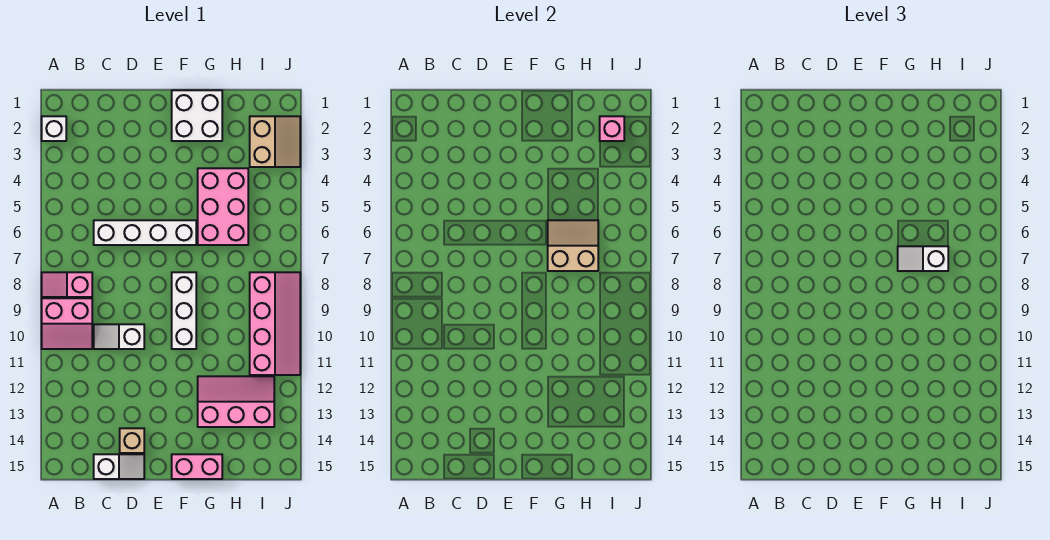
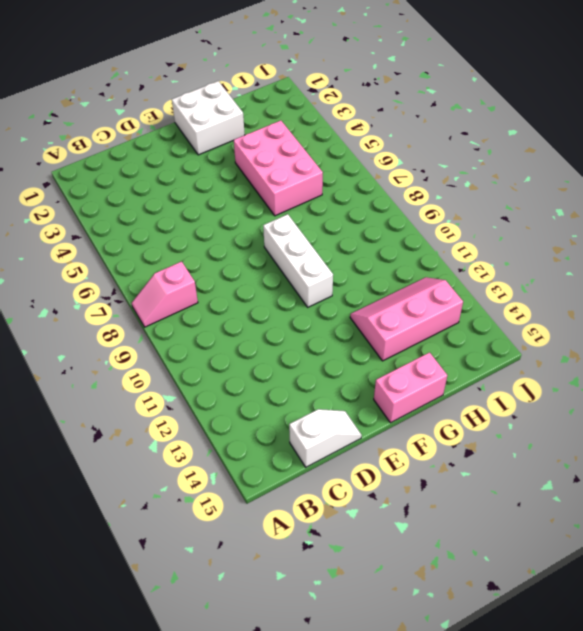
none -> white brick A2 level 1
none -> pink slope A9:B10 level 1 top 9
none -> white brick C6:F6 level 1

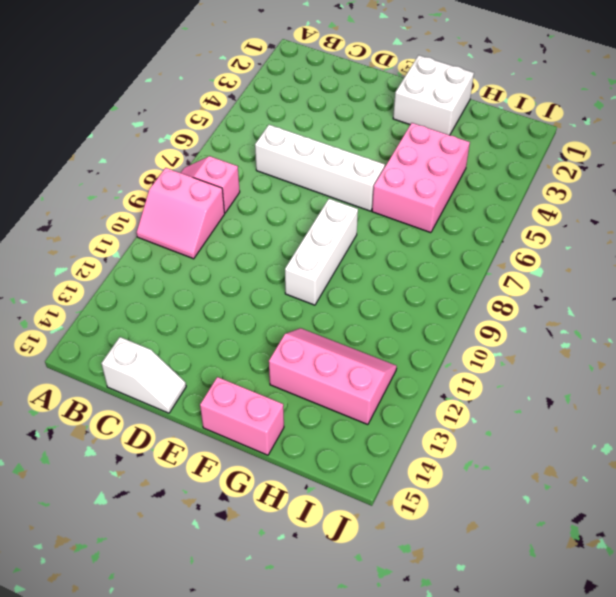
none -> white brick A2 level 1
none -> white slope C10:D10 level 1 top D
none -> tan brick D14 level 1

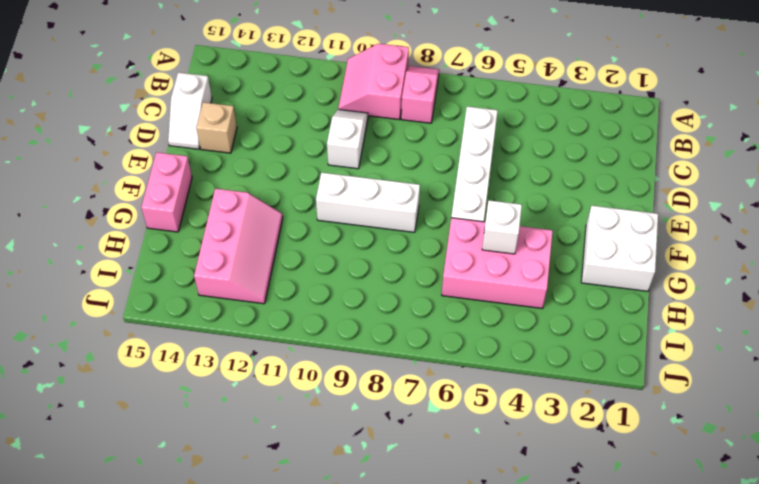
white brick G5 level 2 -> white brick A2 level 1
none -> tan slope I2:J3 level 1 top I
none -> pink slope I8:J11 level 1 top I
none -> tan slope G6:H7 level 2 top 7

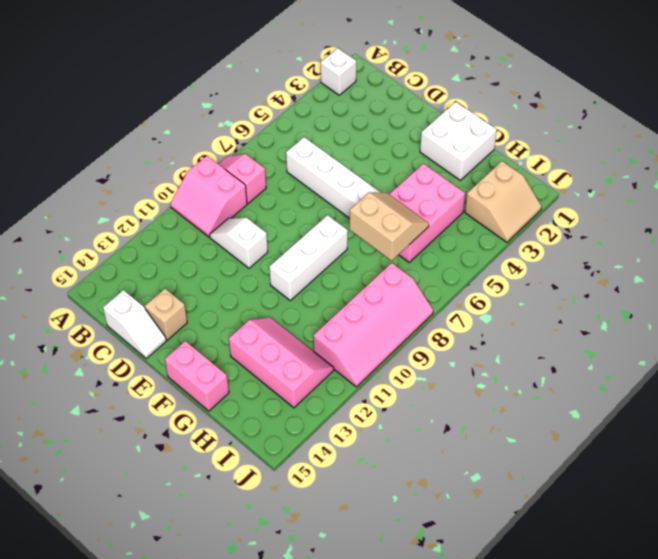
none -> pink brick I2 level 2
none -> white slope G7:H7 level 3 top H

